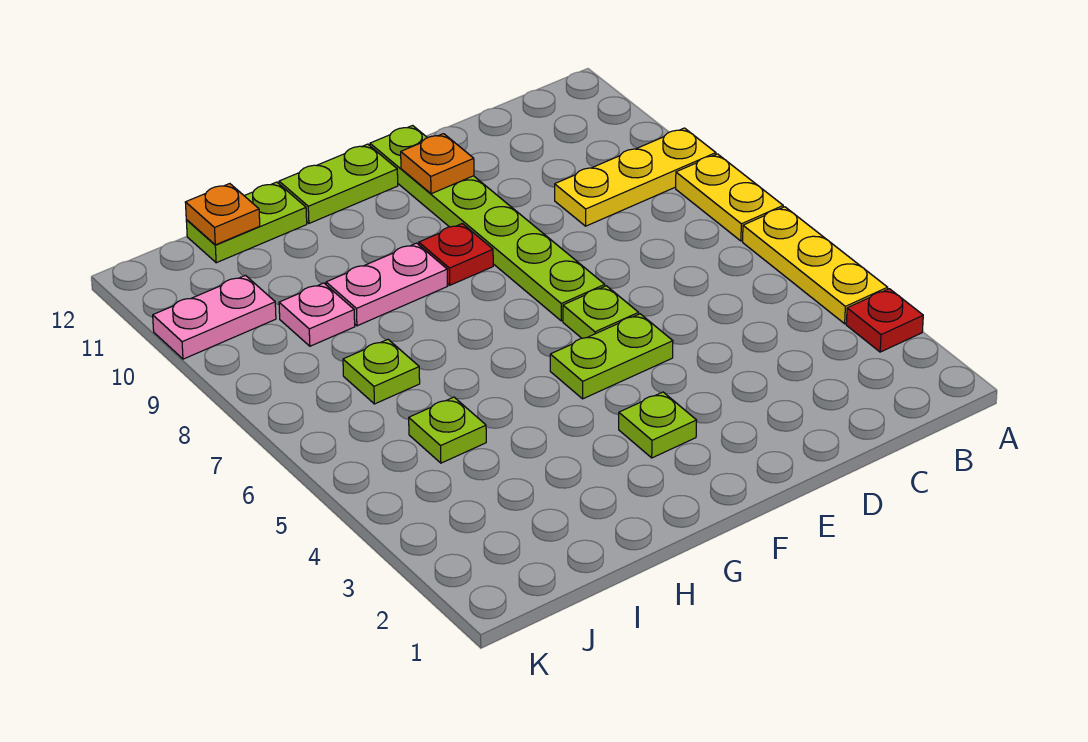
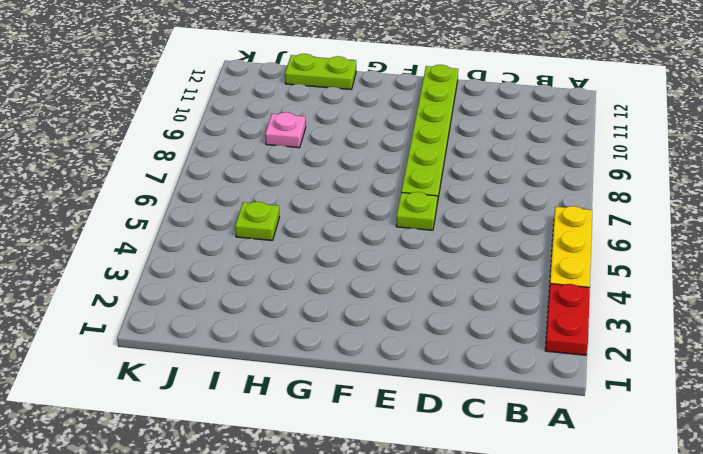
red plate A2:A3 level 1 -> red plate A3 level 1
none -> yellow plate A7:A8 level 1
none -> yellow plate A9:C9 level 1
none -> lime plate E5:F5 level 1

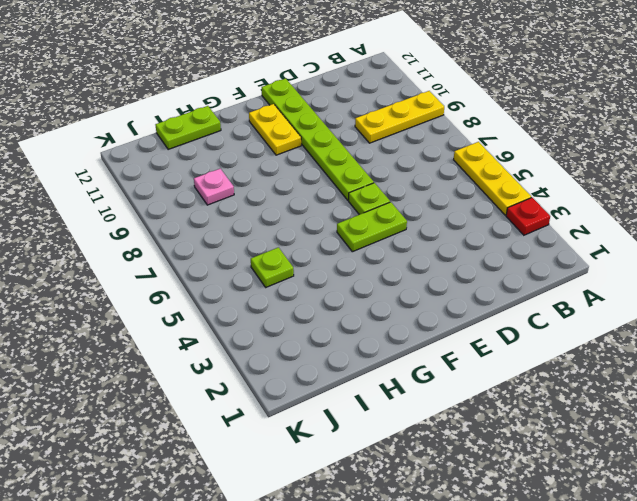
yellow plate F10:F11 level 1 -> yellow plate A7:A8 level 1
none -> lime plate F3 level 1
none -> red plate F9 level 1
none -> lime plate F12:G12 level 1

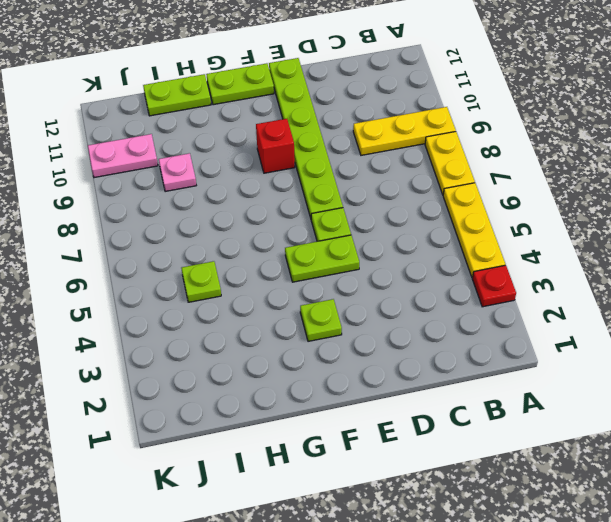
red brick F9 level 1 -> red plate F9 level 1
none -> pink plate G9:H9 level 1
none -> lime plate I7 level 1
none -> orange plate E11 level 2

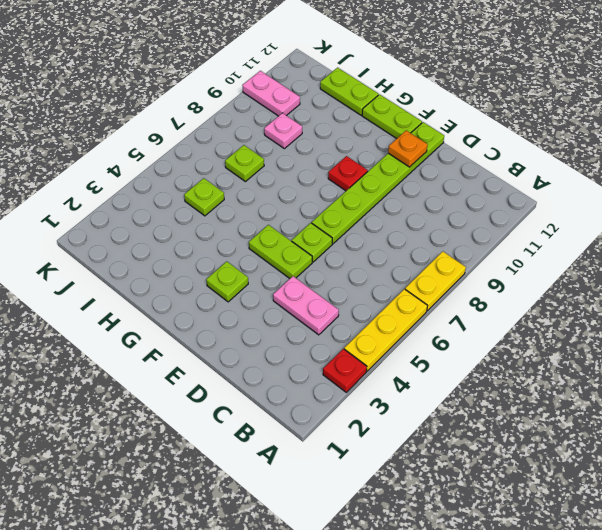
pink plate C4:D4 level 1 -> pink plate G9:H9 level 1
none -> yellow plate A9:C9 level 1
none -> orange plate I12 level 2

